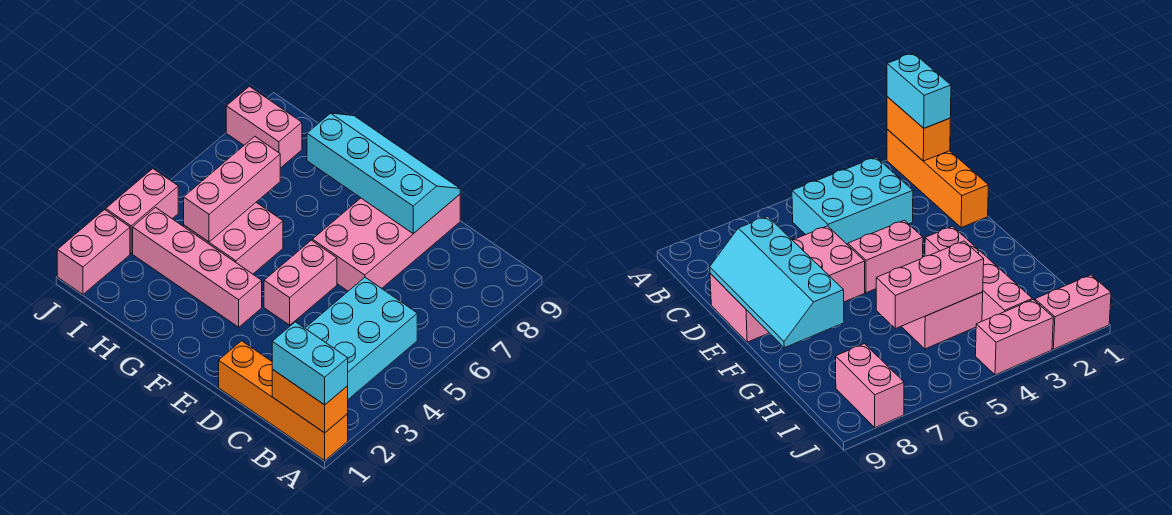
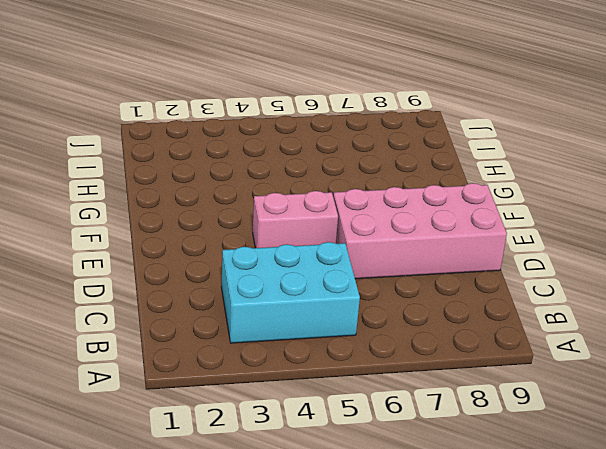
none -> orange brick A1:D1 level 1
none -> pink brick F3:I3 level 1
none -> pink brick G4:H5 level 1

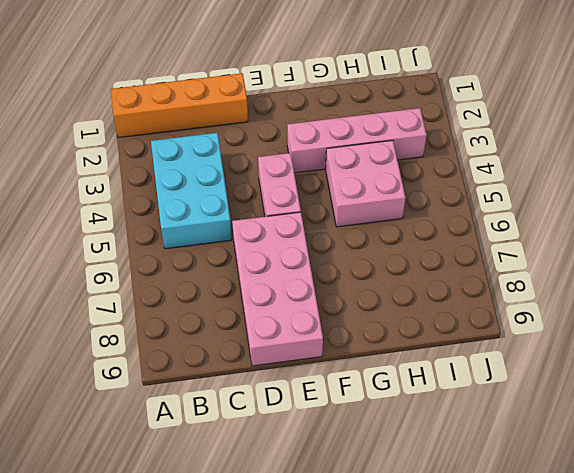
none -> pink brick I8:J8 level 1
none -> pink brick J1:J2 level 1
none -> pink brick J3:J4 level 1

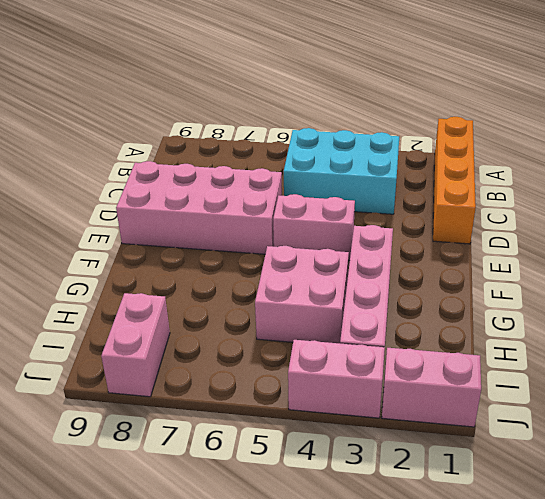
none -> orange brick A1:B1 level 2
none -> cyan slope D8:G9 level 2 top 8
none -> pink brick H4:H6 level 2

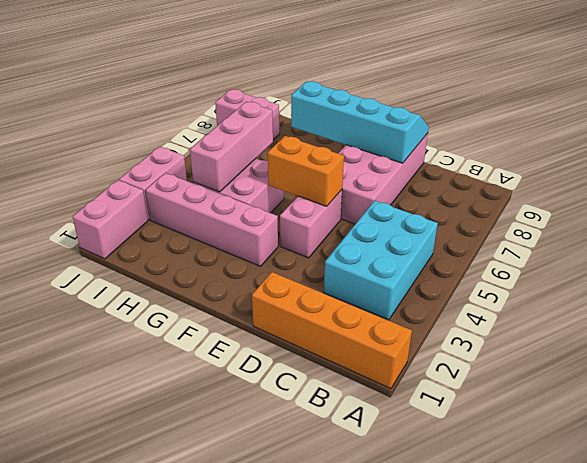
orange brick E5:F5 level 2 -> orange brick A1:B1 level 2
none -> cyan brick A1:B1 level 3

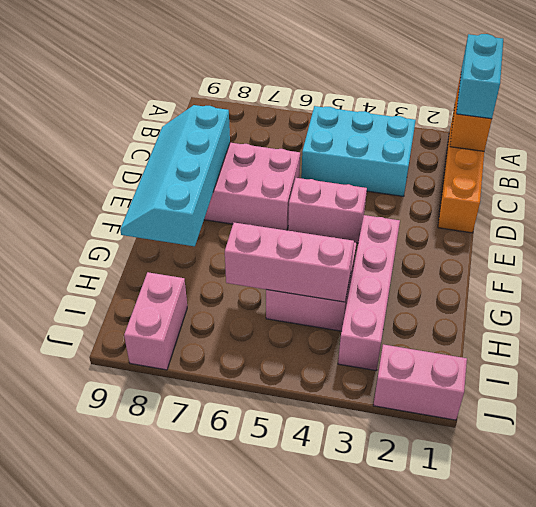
none -> pink brick J3:J4 level 1

